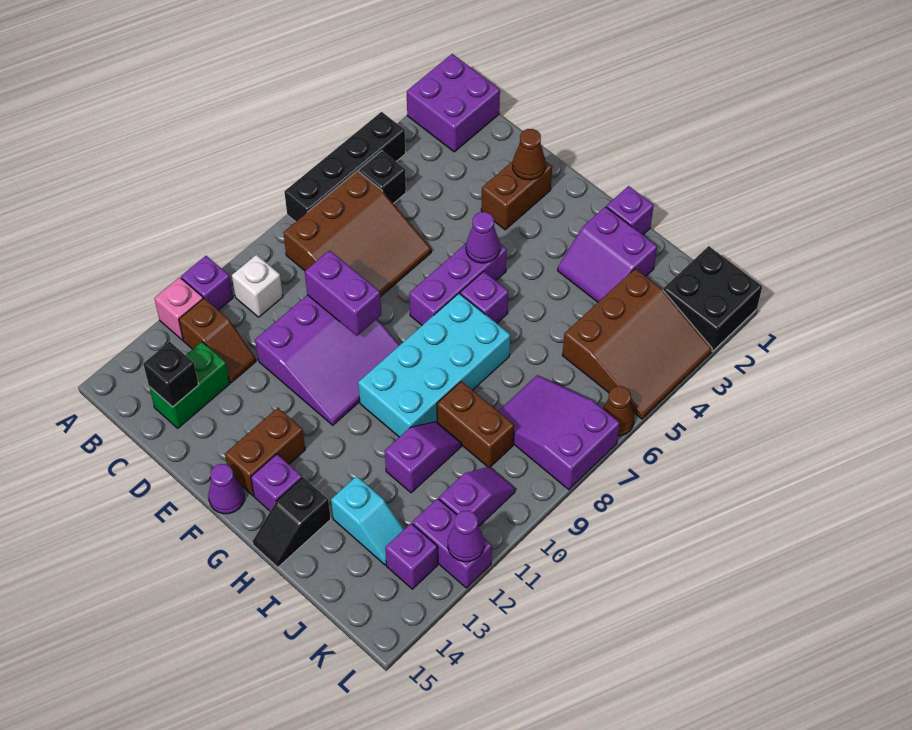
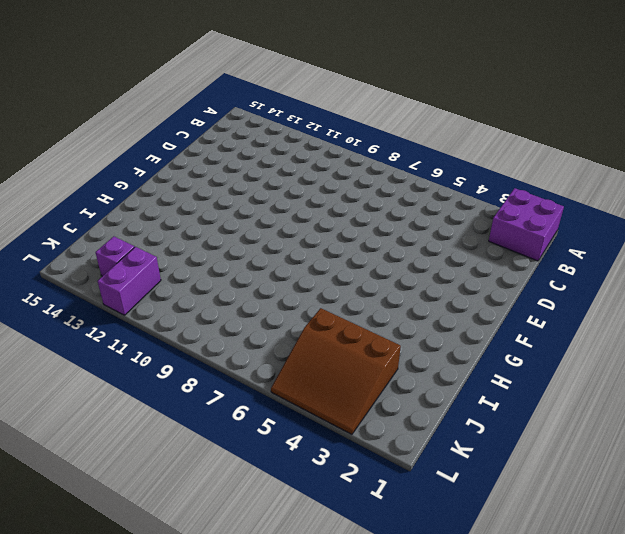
none -> black brick A4:A7 level 1
none -> purple brick A11 level 1
none -> pink brick A12 level 1
none -> black brick B5 level 1

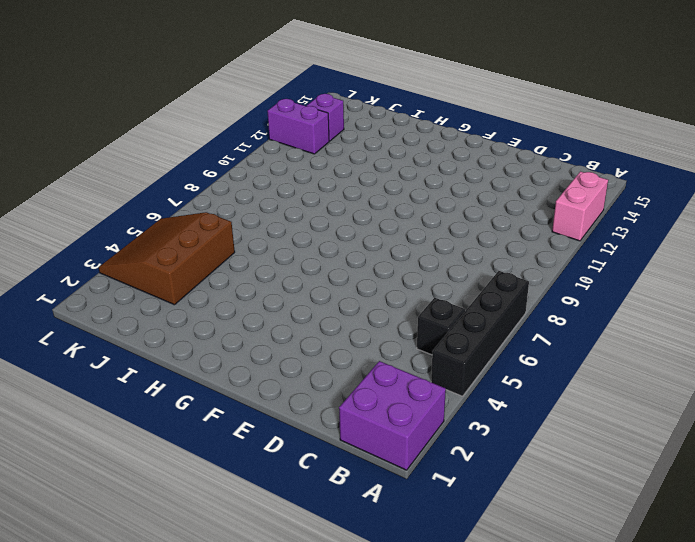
pink brick A12:A13 level 1 -> pink brick A12 level 1
none -> purple brick A11 level 1
none -> brown slope B6:D8 level 1 top B
none -> white brick B10 level 1
none -> brown slope B12:C12 level 1 top B

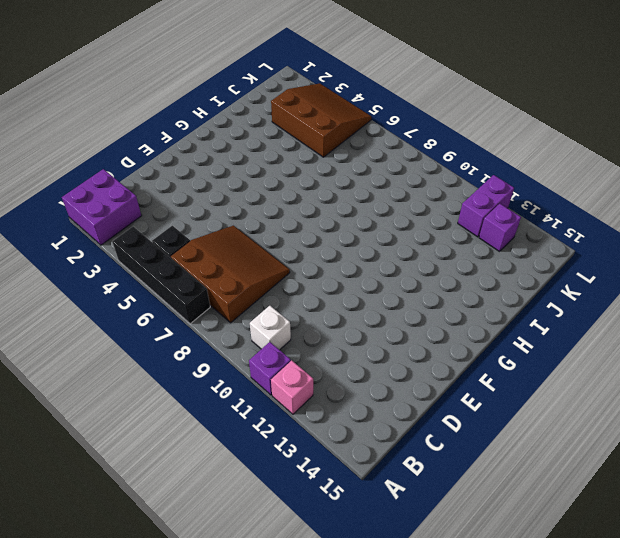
none -> brown slope B12:C12 level 1 top B
none -> green brick C13:C14 level 1
none -> purple slope D9:F11 level 1 top D
none -> brown brick E2:E3 level 1

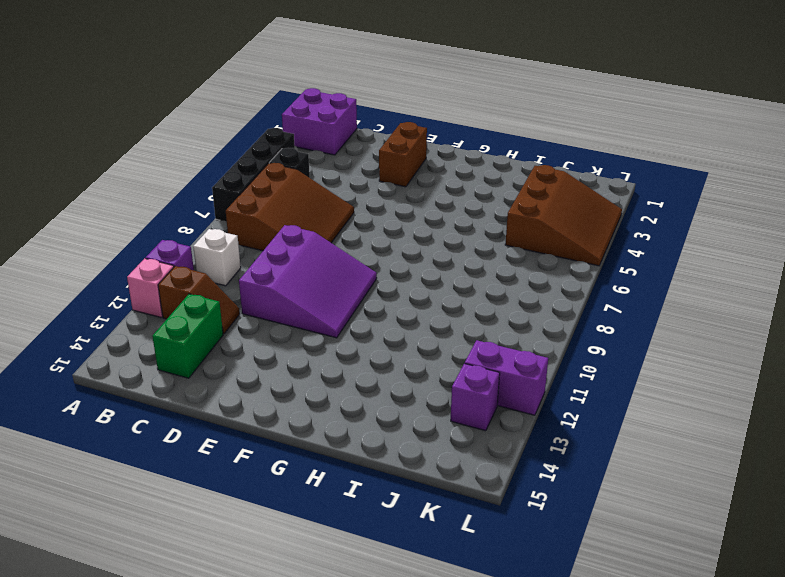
none -> purple brick F5:F7 level 1
none -> brown brick F13:F14 level 1
none -> purple cone F15 level 1
none -> purple brick G6 level 1

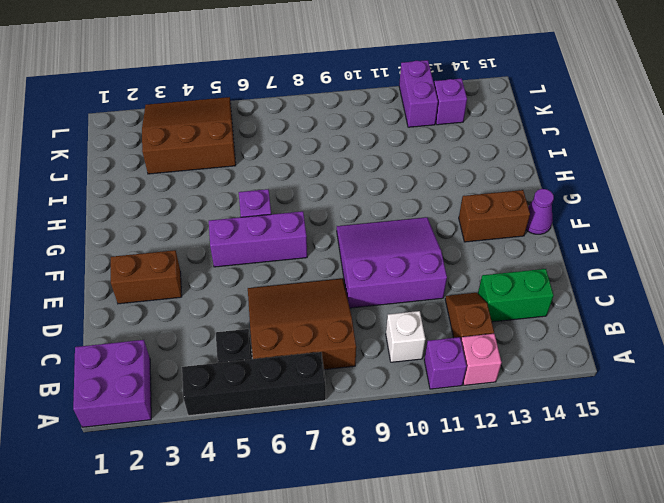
none -> cyan brick G7:H10 level 1
none -> purple brick G14 level 1
none -> purple brick H1 level 1
none -> purple slope H2:I3 level 1 top 2

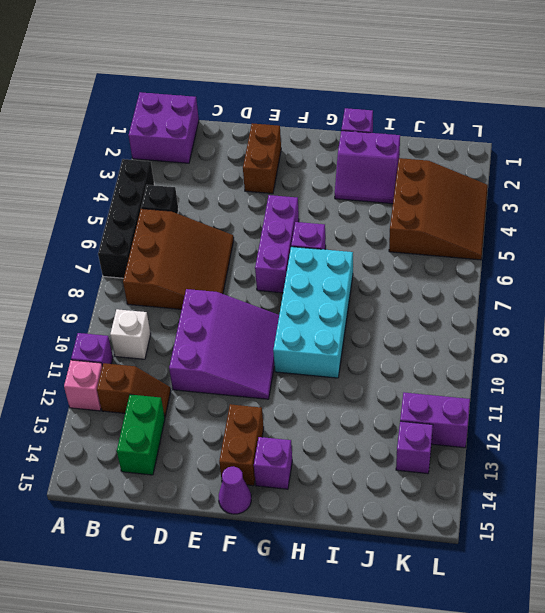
none -> black slope H14:H15 level 1 top 14
none -> brown brick I9:J9 level 1
none -> purple slope I10:I11 level 1 top 11
none -> cyan slope I13:J13 level 1 top I

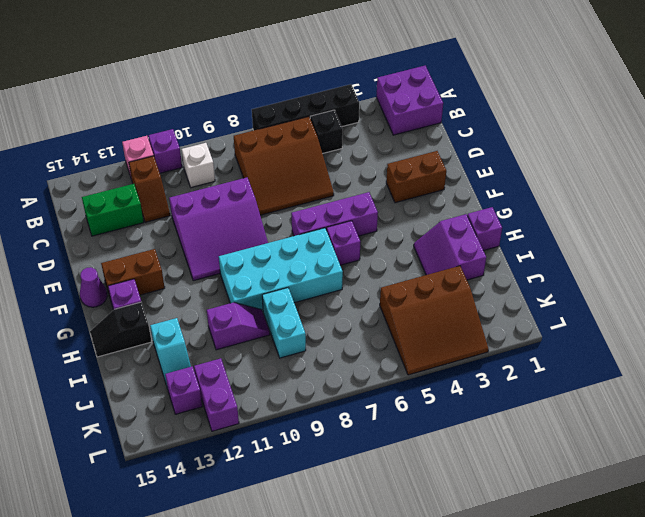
cyan brick I9:J9 level 1 -> brown brick I9:J9 level 1
none -> purple slope J7:L8 level 1 top L
none -> black brick K1:L2 level 1
none -> purple slope K10:K11 level 1 top 11
none -> brown cone L6 level 1

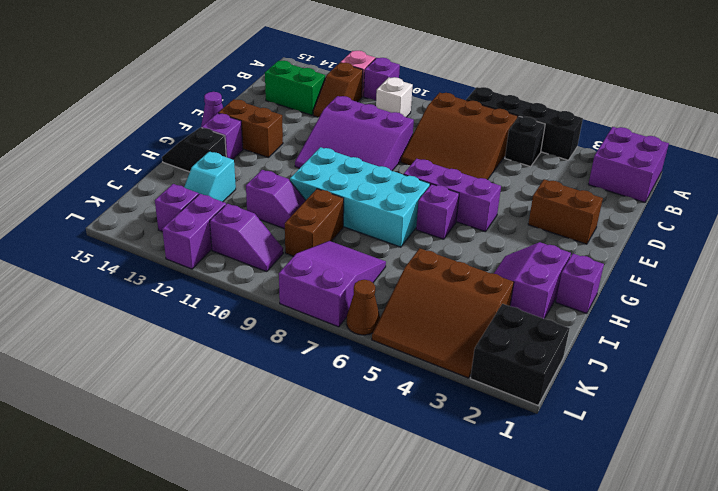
none -> black brick C14 level 2
none -> purple brick D9:E9 level 2
none -> brown cone E2 level 2
none -> purple cone F5 level 2

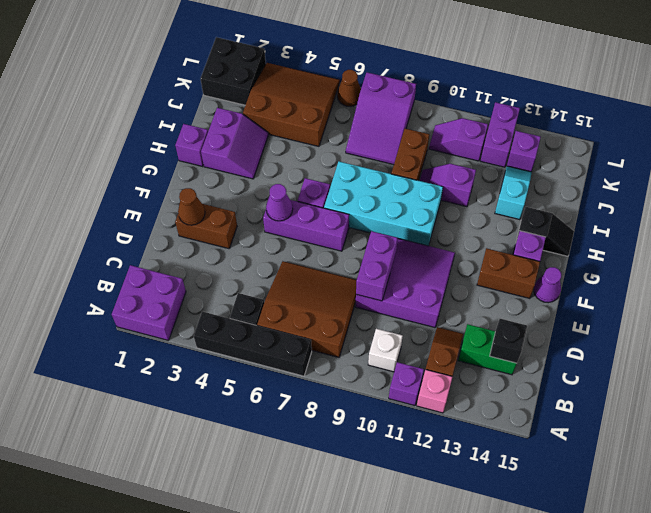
none -> purple cone L12 level 2

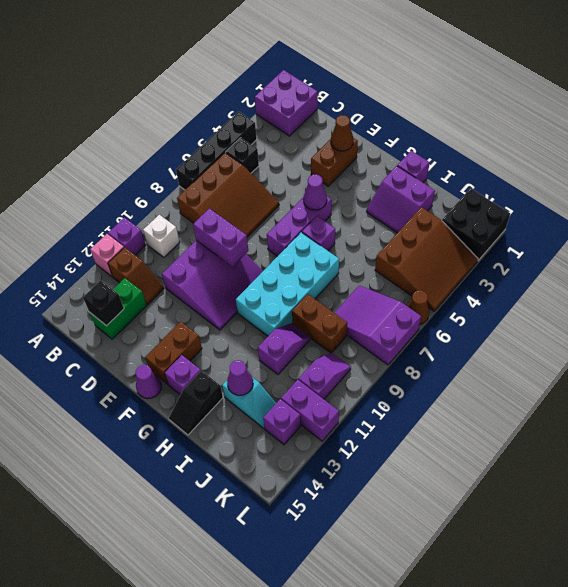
purple cone I13 level 2 -> purple cone L12 level 2

